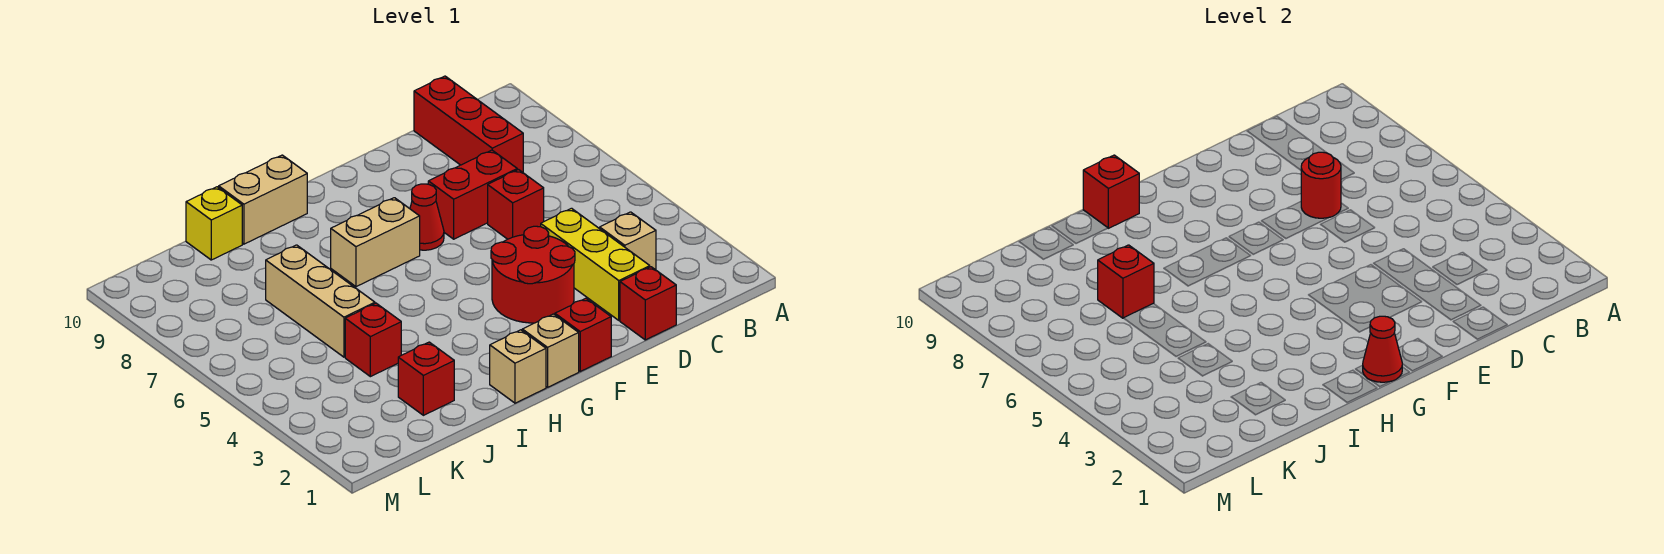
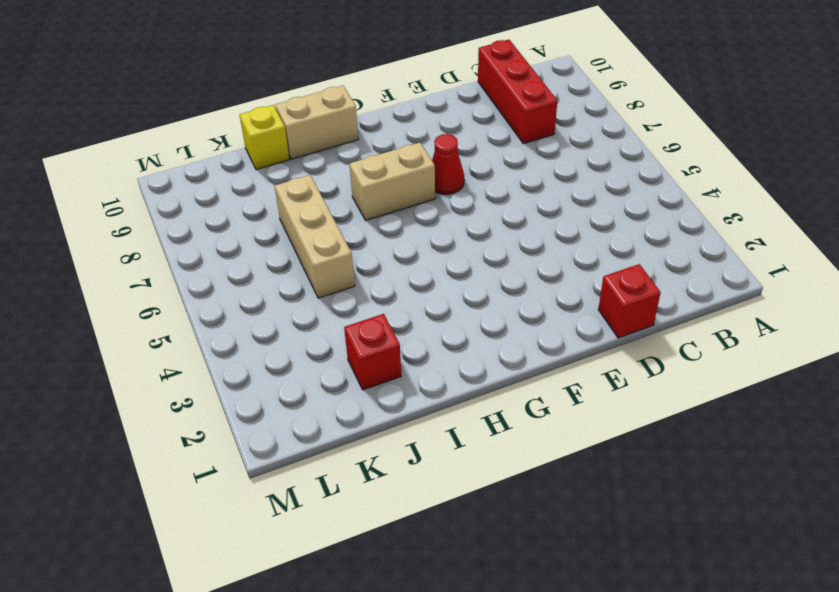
none -> tan brick C3 level 1
none -> yellow brick D2:D4 level 1
none -> red brick D6 level 1

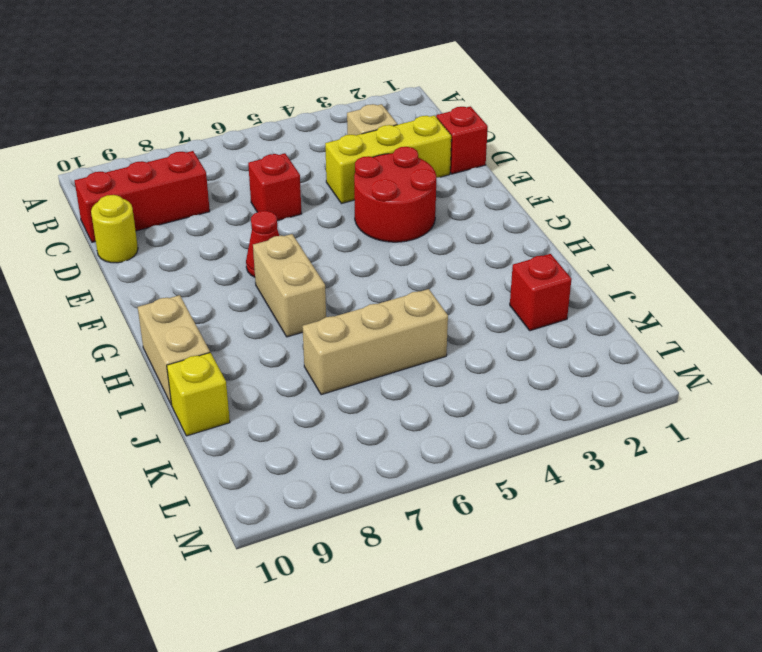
yellow round brick D10 level 1 -> none
none -> red brick D7:E7 level 1
none -> red brick F1 level 1
none -> tan brick G1 level 1

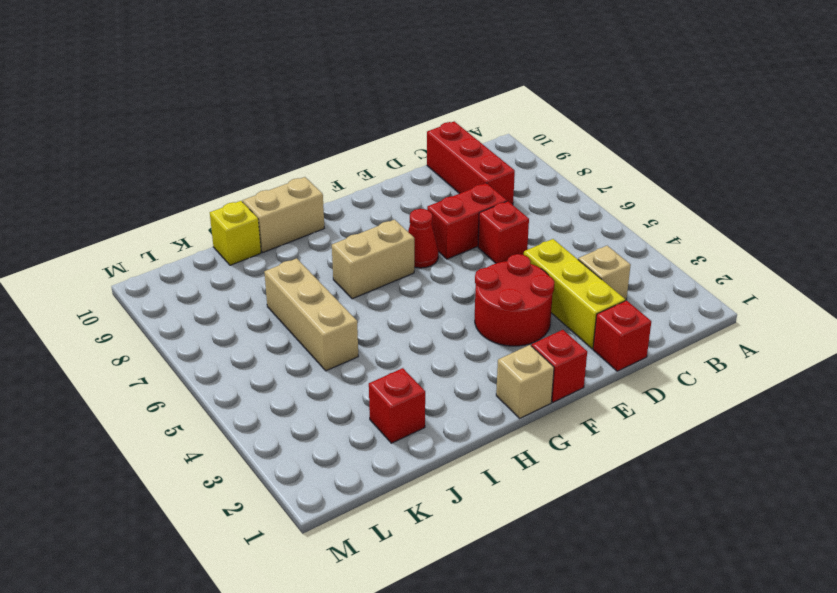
none -> tan brick H1 level 1
none -> red brick J4 level 1
none -> red round brick D7 level 2

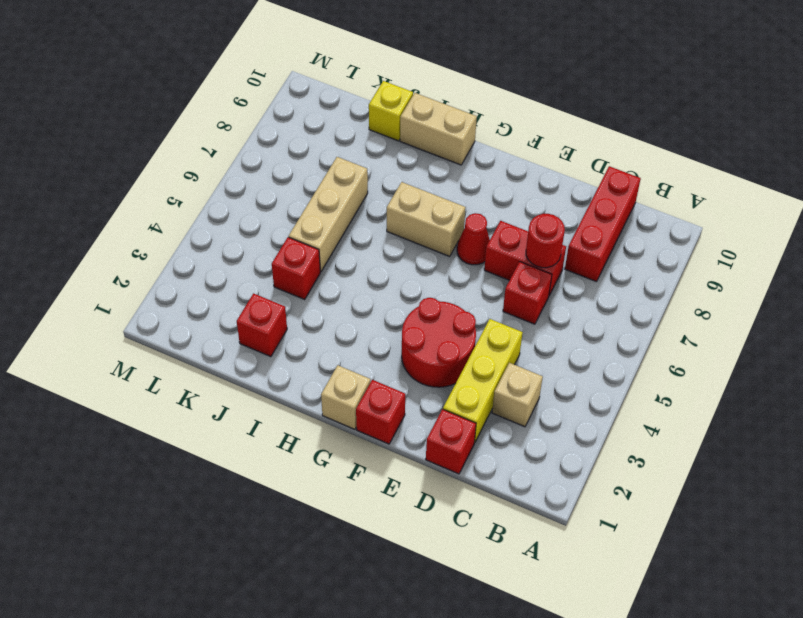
none -> tan brick H1 level 1
none -> red cone G1 level 2
none -> red brick H10 level 2

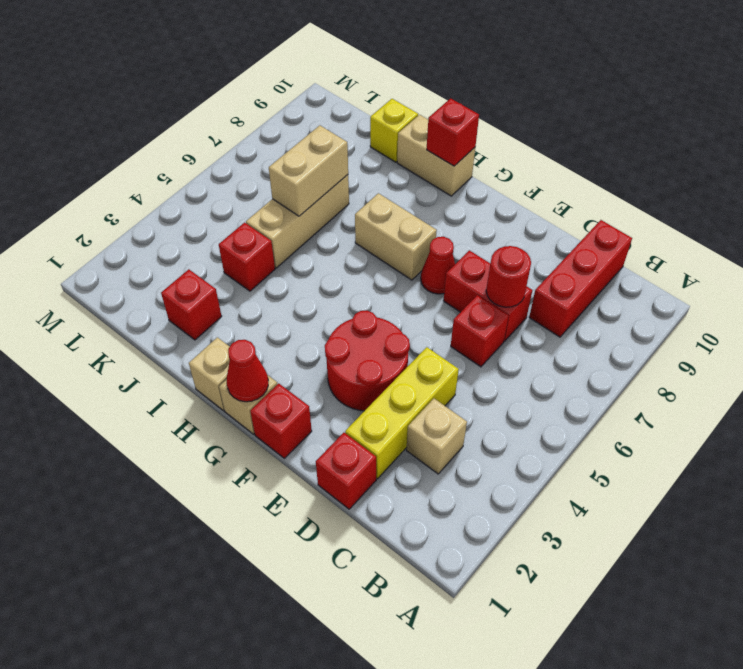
tan brick J6:J7 level 2 -> red brick J7 level 2

